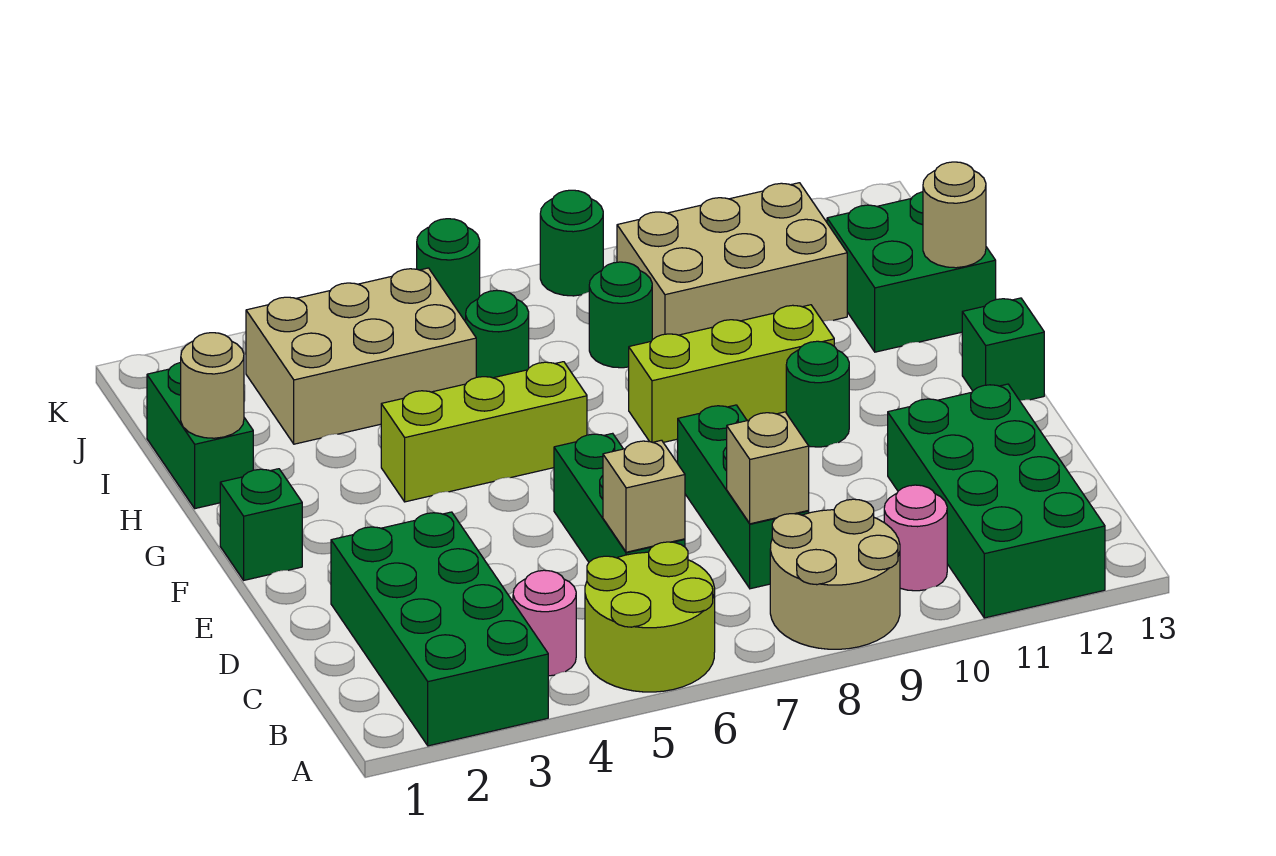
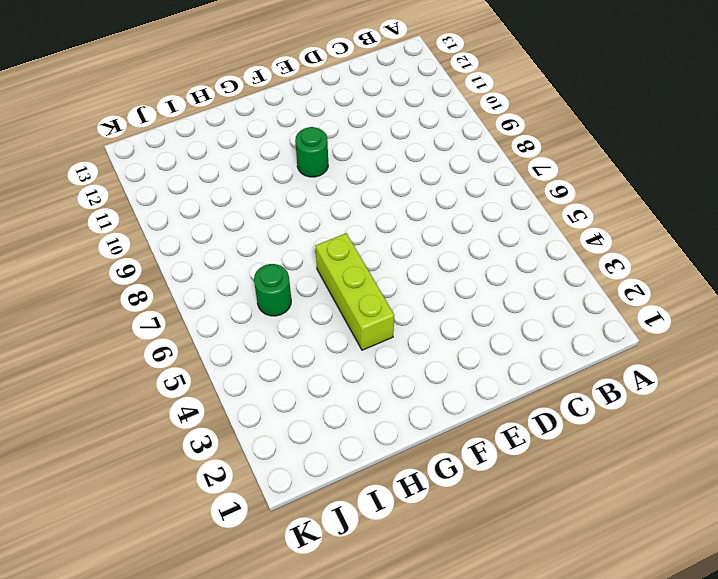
none -> green brick A2:D3 level 1
none -> lime round brick A5:B6 level 1
none -> tan round brick A8:B9 level 1

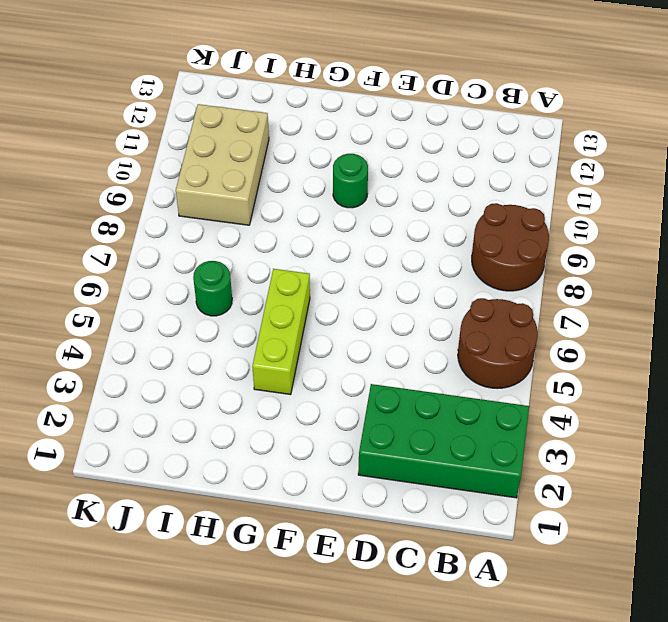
brown round brick A5:B6 level 1 -> lime round brick A5:B6 level 1
brown round brick A8:B9 level 1 -> tan round brick A8:B9 level 1
none -> green brick A11:D12 level 1
none -> pink round brick B4 level 1
none -> pink round brick B10 level 1

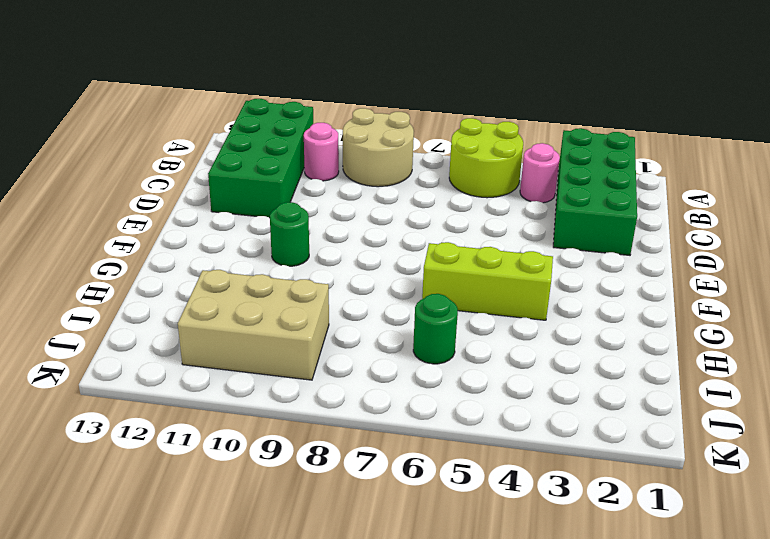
none -> green brick C6:E6 level 1
none -> green brick C8:E8 level 1
none -> green brick F1 level 1

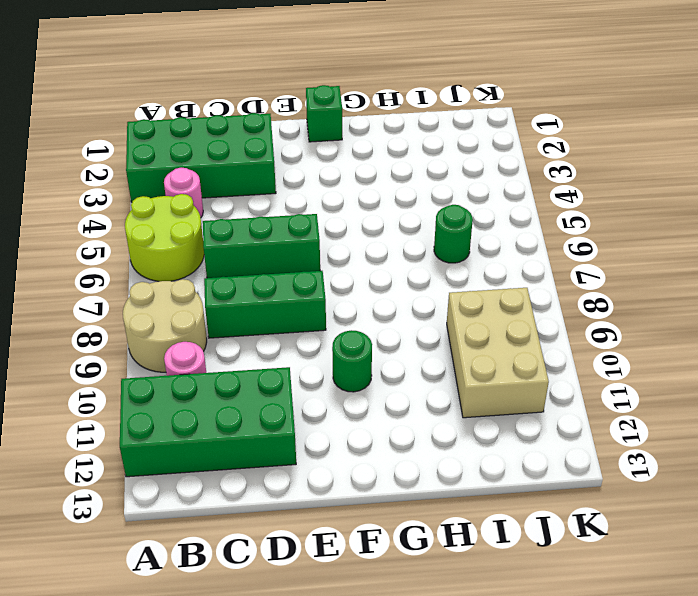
none -> green brick F13 level 1
none -> lime brick G4:G6 level 1
none -> lime brick G8:G10 level 1

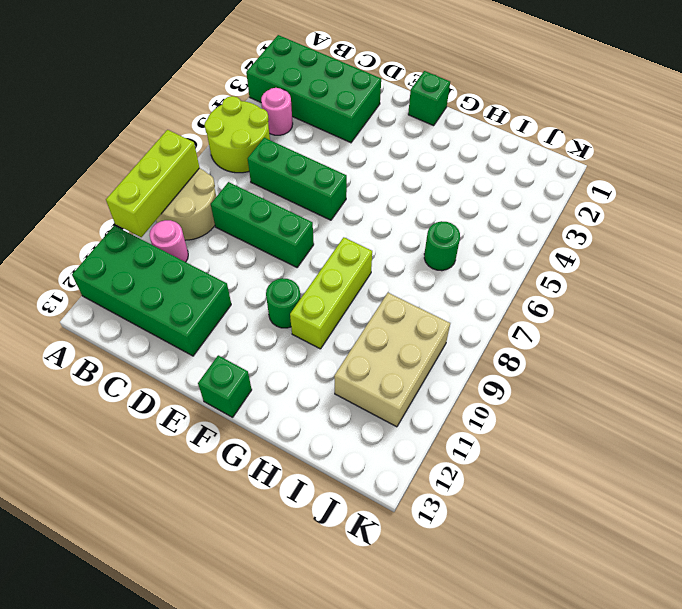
lime brick A8:A10 level 2 -> lime brick G4:G6 level 1
none -> green brick H1:I1 level 1
none -> green brick H12:I13 level 1
none -> tan brick I3:J5 level 1

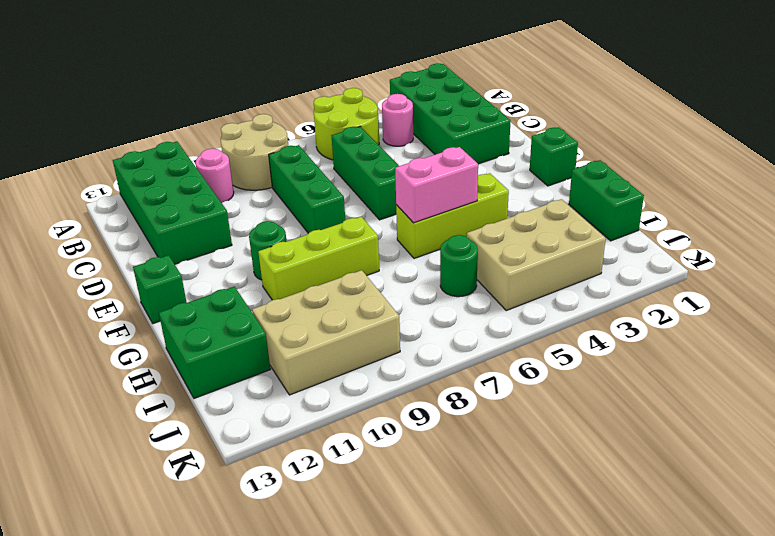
pink brick G5:G6 level 2 -> none
none -> green round brick I8 level 1
none -> green round brick K6 level 1
none -> green round brick K8 level 1

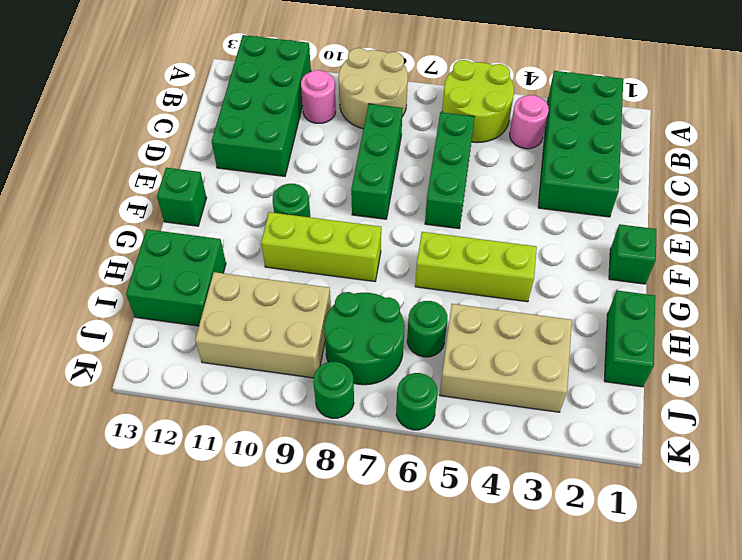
green round brick I7:J8 level 1 -> green round brick I8 level 1
none -> tan brick C6 level 2
none -> tan brick C8 level 2
none -> tan round brick H1 level 2

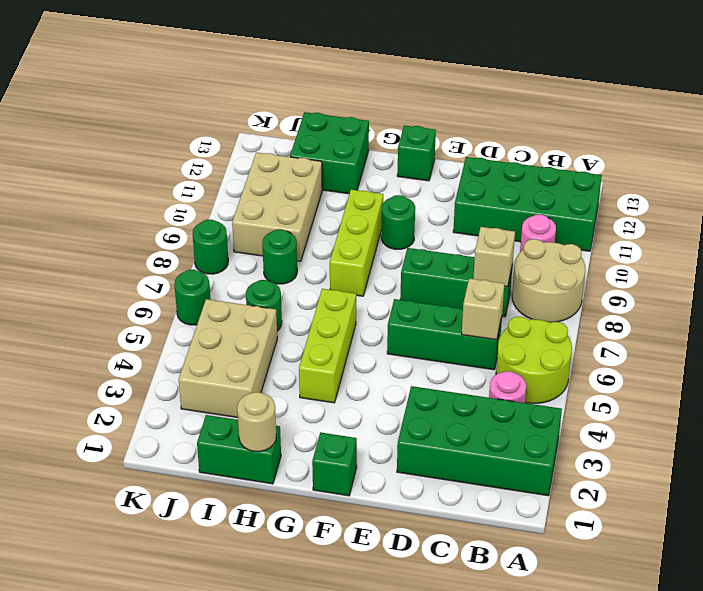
none -> tan round brick H13 level 2

